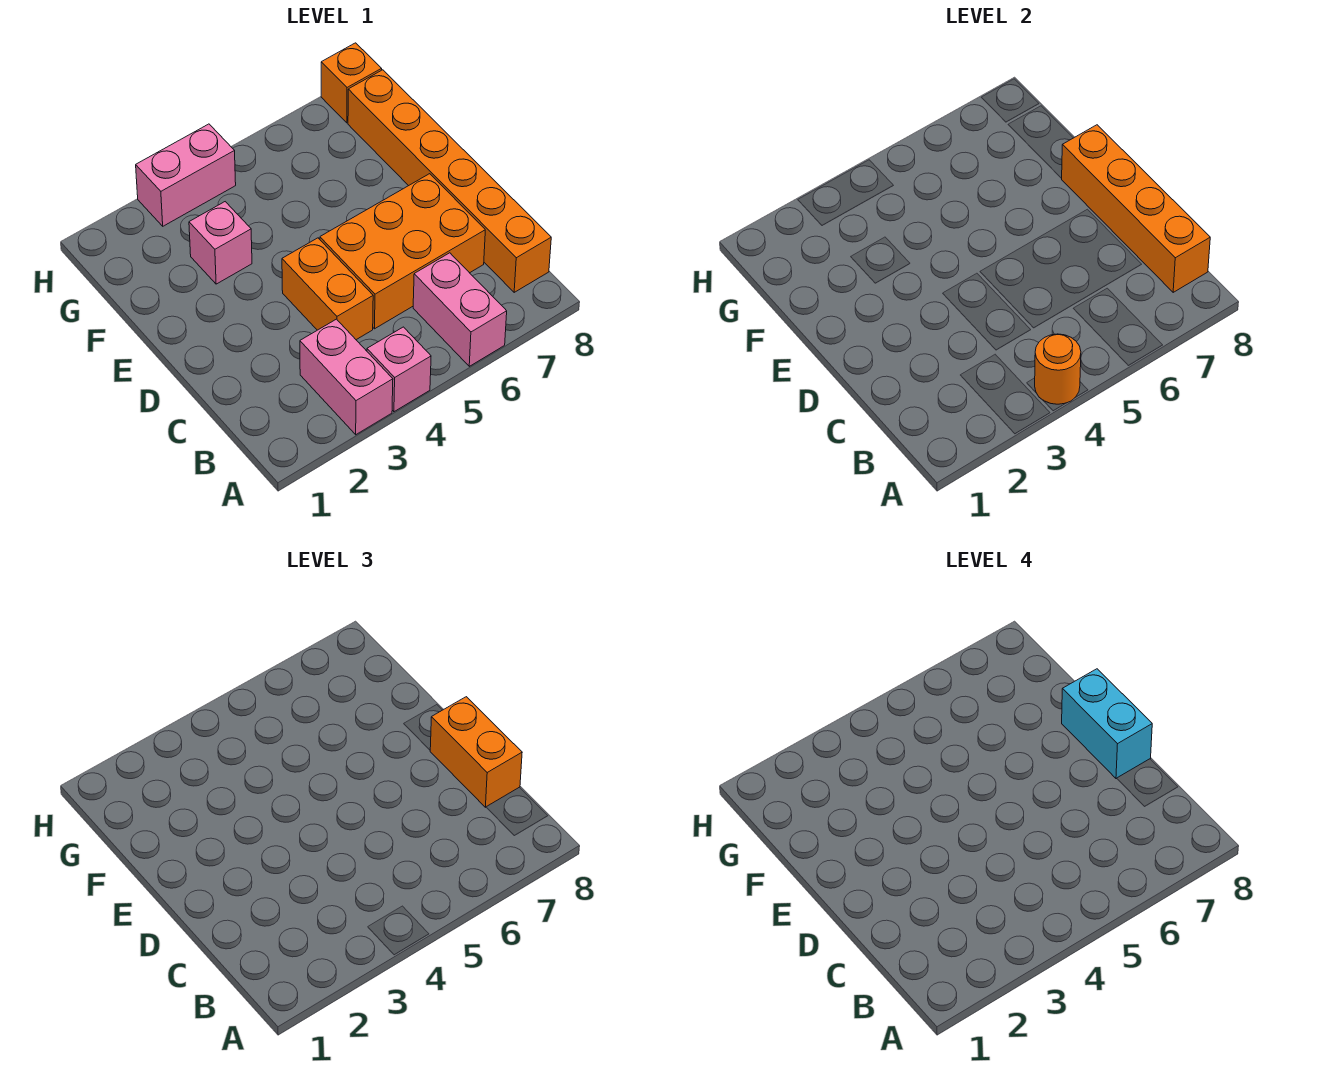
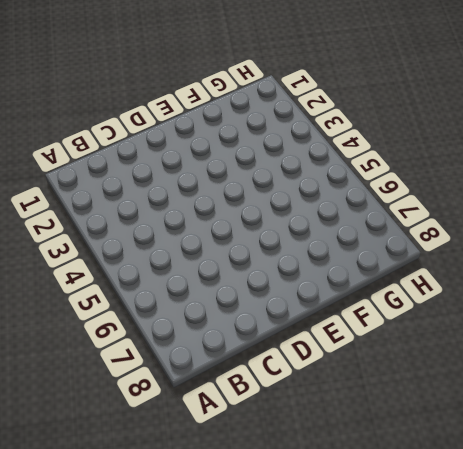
none -> pink brick A3:B3 level 1
none -> pink brick A4 level 1
none -> pink brick A6:B6 level 1

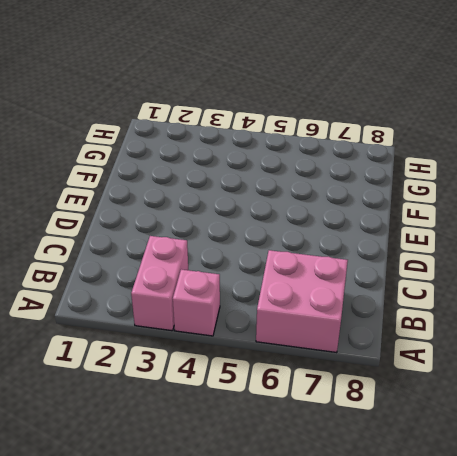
pink brick A6:B7 level 1 -> pink brick A6:B6 level 1
none -> orange brick B8:G8 level 1
none -> orange brick C4:D4 level 1
none -> orange brick C5:D7 level 1

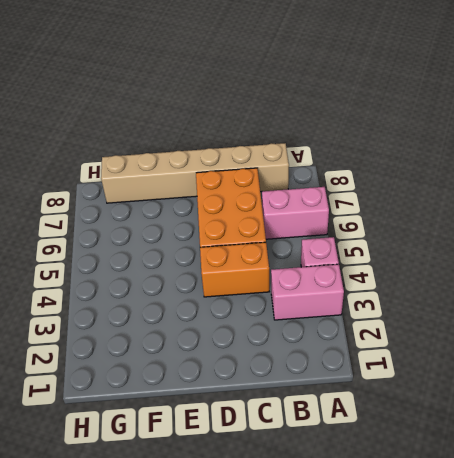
tan brick B8:G8 level 1 -> orange brick B8:G8 level 1
none -> pink brick F3 level 1
none -> pink brick H3:H4 level 1
none -> orange brick H8 level 1

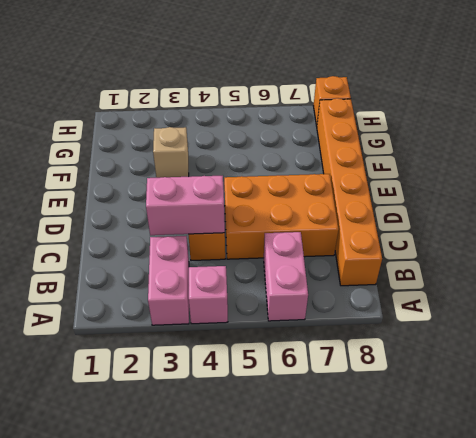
pink brick C3:C4 level 2 -> pink brick H3:H4 level 1
tan brick F3 level 1 -> pink brick F3 level 1
none -> orange round brick A4 level 2
none -> orange brick B8:E8 level 2
none -> orange brick C8:D8 level 3

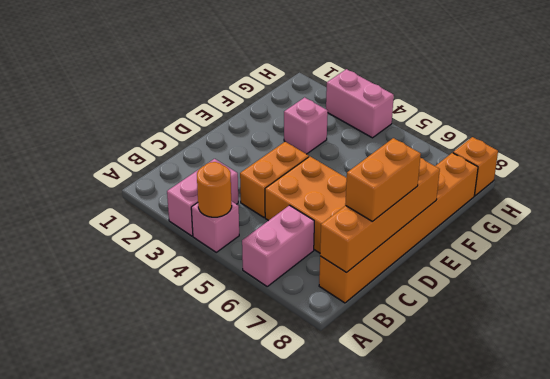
none -> cyan brick D8:E8 level 4

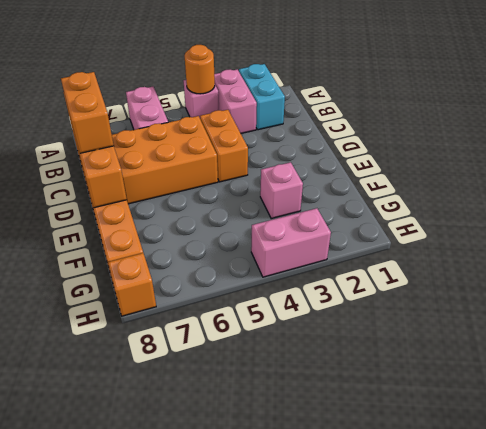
cyan brick A2:B2 level 1 -> cyan brick D8:E8 level 4

